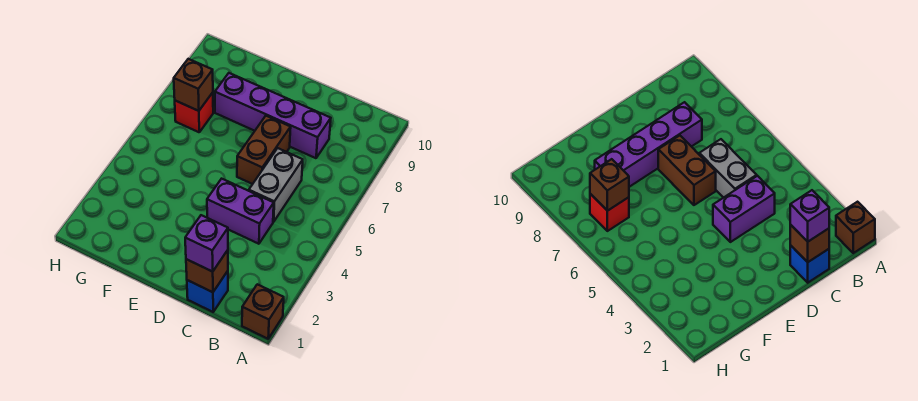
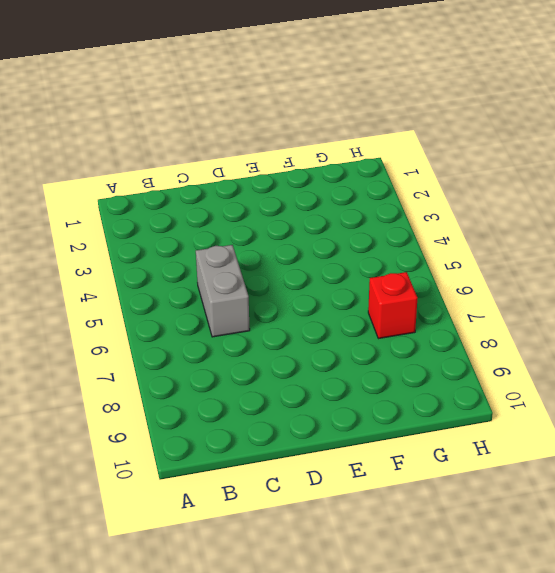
none -> brown brick A1 level 1
none -> blue brick C1 level 1

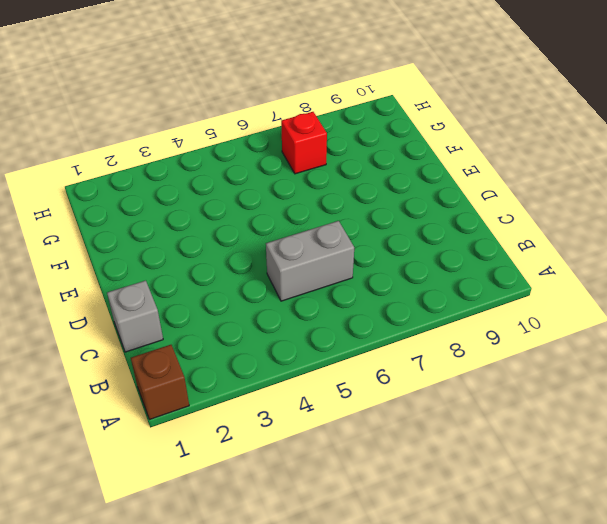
grey brick C1 level 1 -> blue brick C1 level 1
none -> purple brick C4:D4 level 1
none -> purple brick C8:F8 level 1

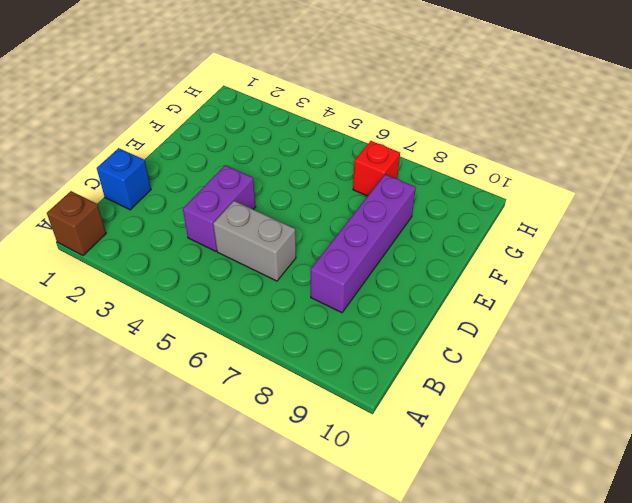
none -> brown brick D6:D7 level 1
none -> brown brick C1 level 2

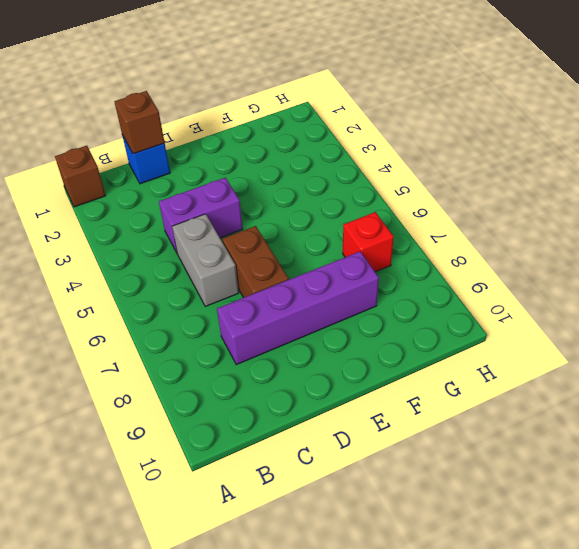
none -> brown brick G7 level 2
none -> purple brick C1 level 3

